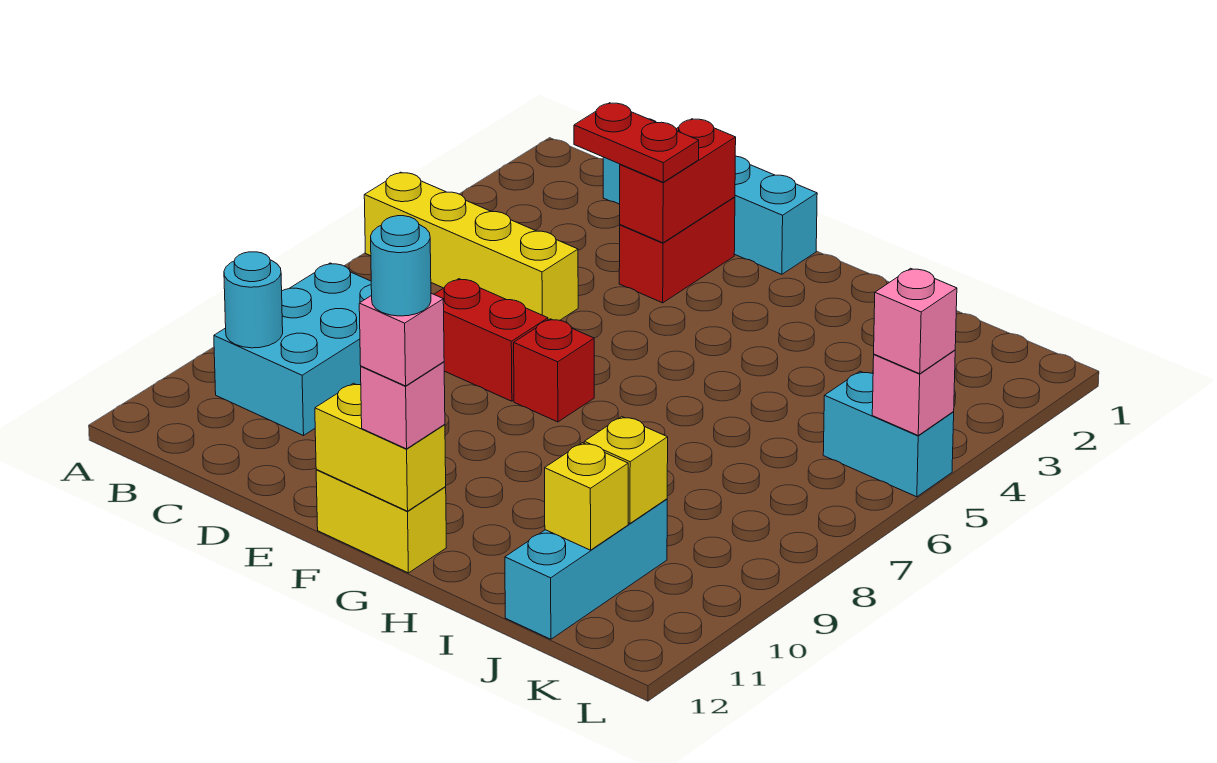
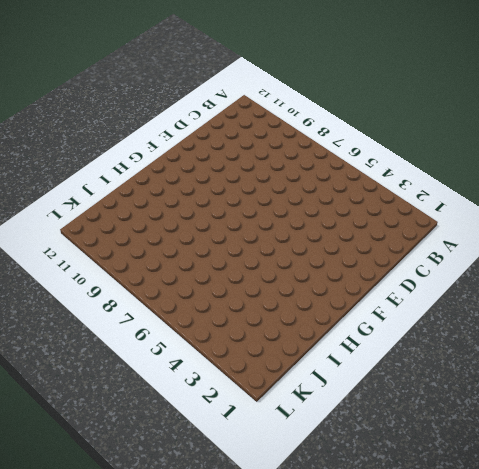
none -> yellow brick A5:D5 level 1
none -> cyan brick B8:C10 level 1
none -> cyan brick C1:F1 level 1

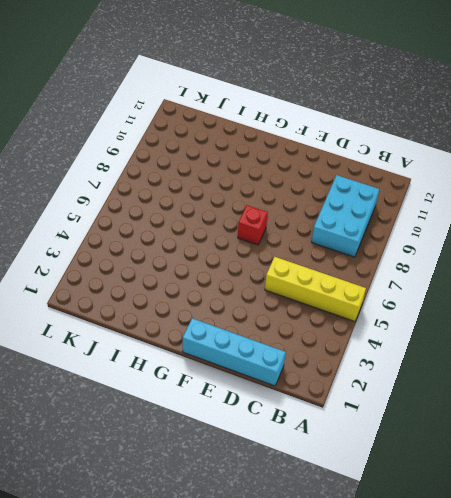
none -> red brick D7:E7 level 1
none -> red brick E2:E3 level 1
none -> yellow brick F12:G12 level 1

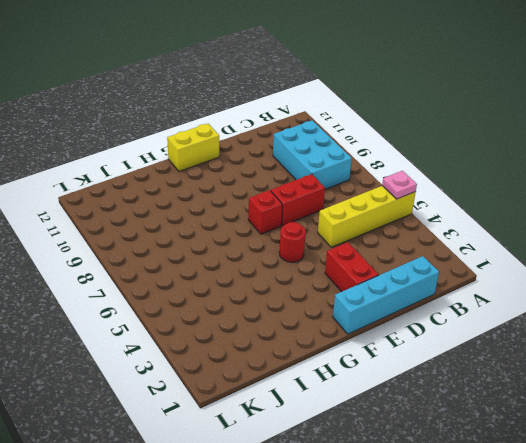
pink plate A5 level 2 -> none
red round brick F5 level 1 -> none
none -> cyan brick J10:J12 level 1
none -> cyan brick K5:L5 level 1
none -> cyan round brick B10 level 2

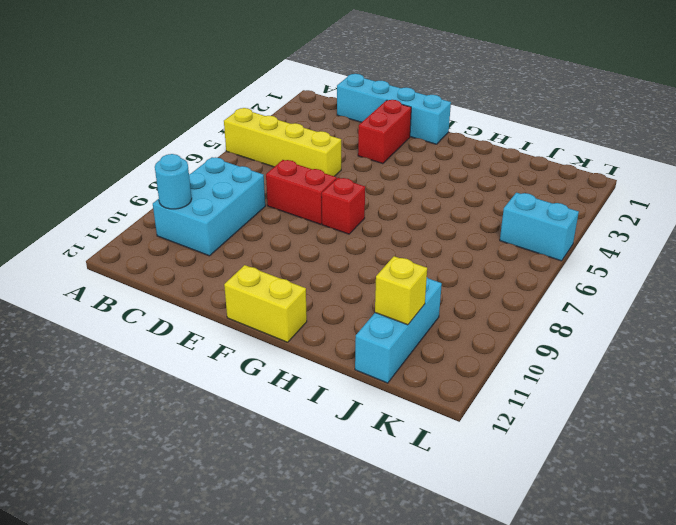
none -> red brick E2:E3 level 2
none -> yellow brick F12:G12 level 2
none -> yellow brick J10 level 2

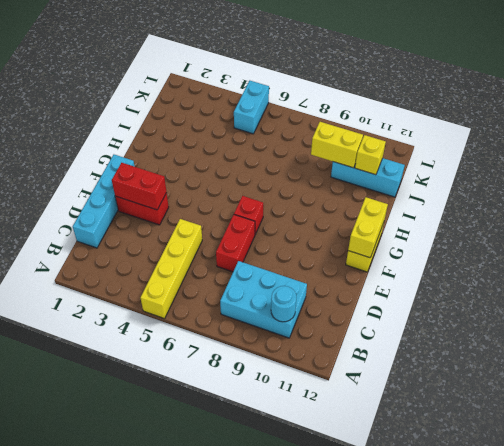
yellow brick J9:J10 level 2 -> yellow brick J10 level 2
none -> pink brick L5 level 2
none -> red plate D3:E3 level 3
none -> pink brick G12 level 3

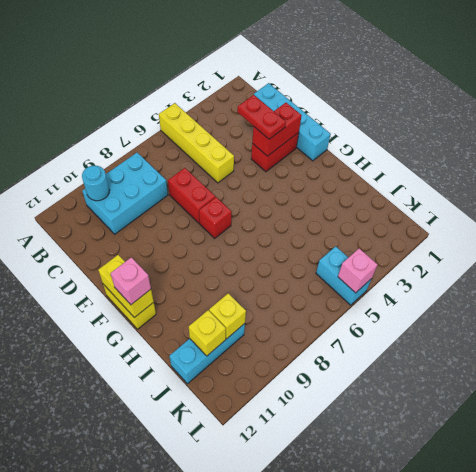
none -> pink brick L5 level 3
none -> pink brick G12 level 4
none -> cyan round brick G12 level 5

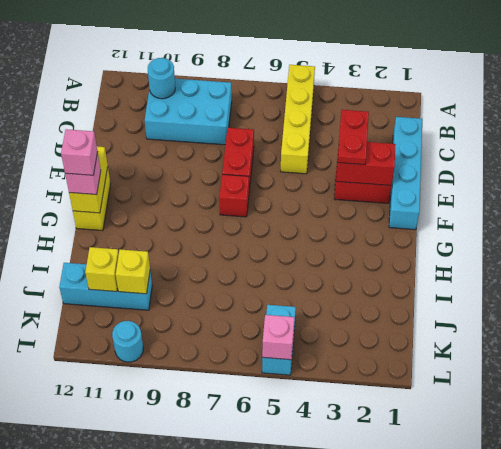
cyan round brick L10 level 1 -> cyan round brick G12 level 5
none -> pink brick L5 level 3

